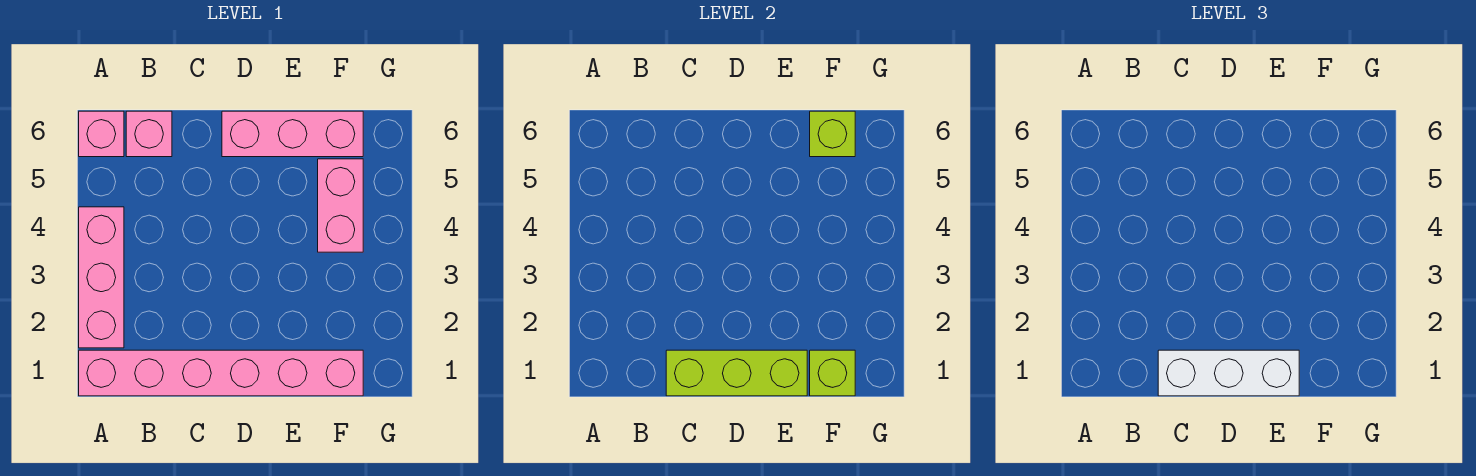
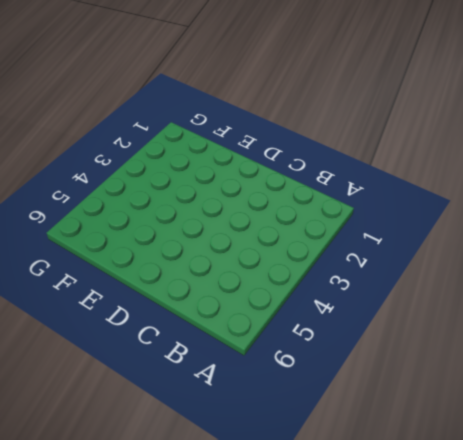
none -> pink brick A1:F1 level 1
none -> pink brick A2:A4 level 1

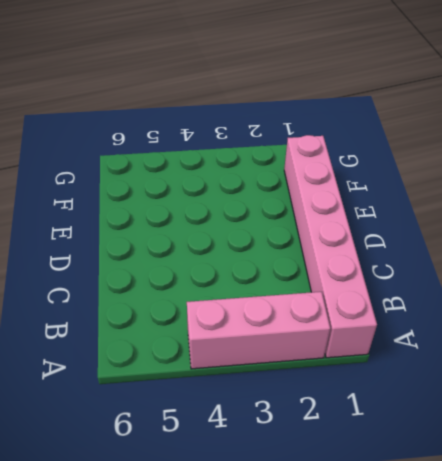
none -> pink brick A6 level 1
none -> pink brick B6 level 1

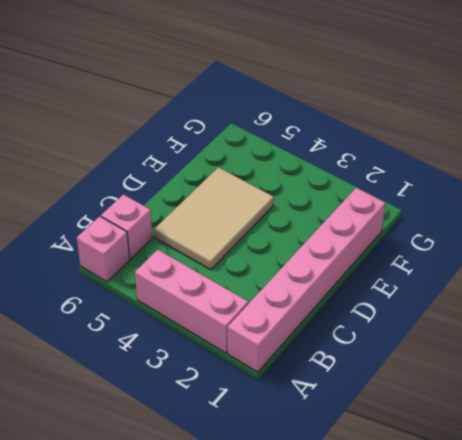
tan tile C4:E5 level 1 -> none
none -> pink brick D6:F6 level 1
none -> pink brick F4:F5 level 1

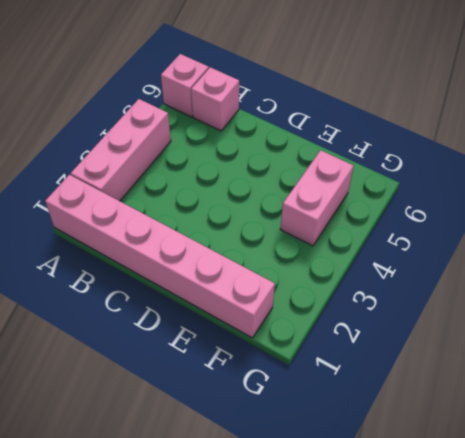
none -> pink brick D6:F6 level 1
none -> lime brick C1:E1 level 2

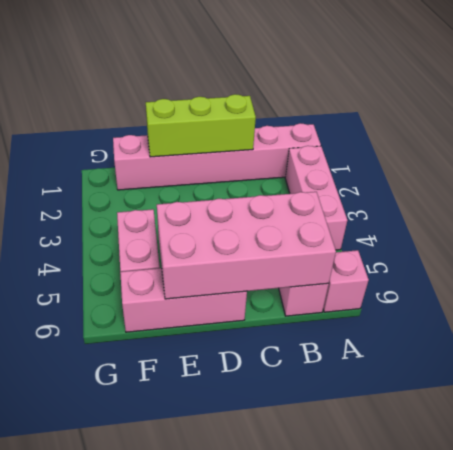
pink brick B5:E6 level 2 -> none
none -> lime brick F1 level 2
none -> lime brick F6 level 2

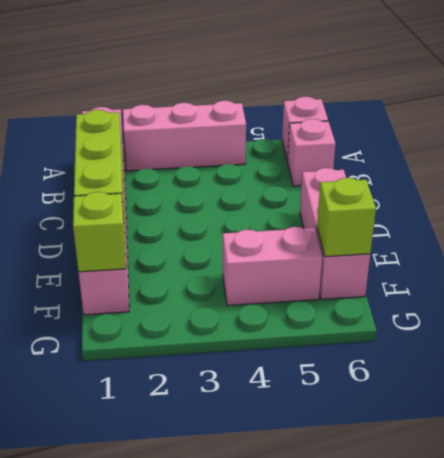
none -> white brick C1:E1 level 3

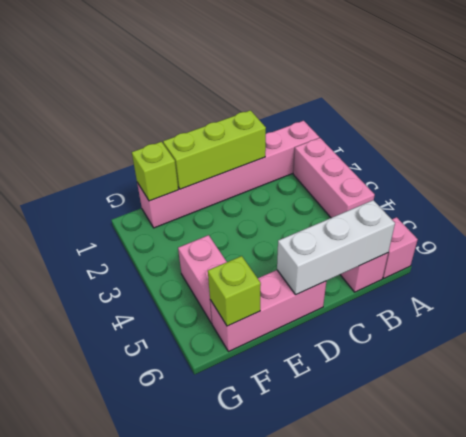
white brick B6:D6 level 2 -> white brick C1:E1 level 3

